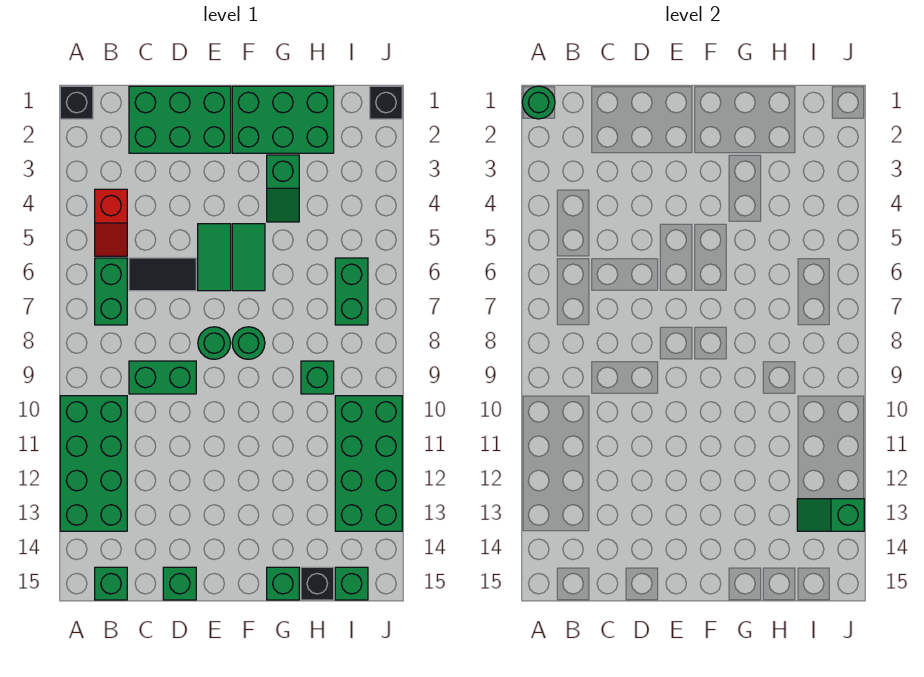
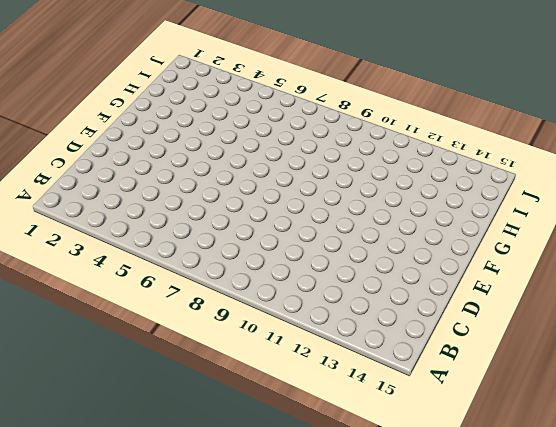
none -> black brick A1 level 1
none -> green brick A10:B13 level 1
none -> red slope B4:B5 level 1 top 4

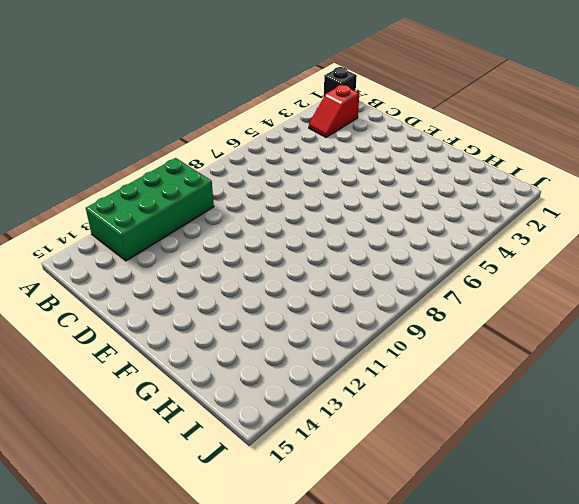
red slope B2:B3 level 1 top 2 -> red slope B4:B5 level 1 top 4
none -> green brick B6:B7 level 1
none -> green brick B15 level 1
none -> green brick C1:E2 level 1

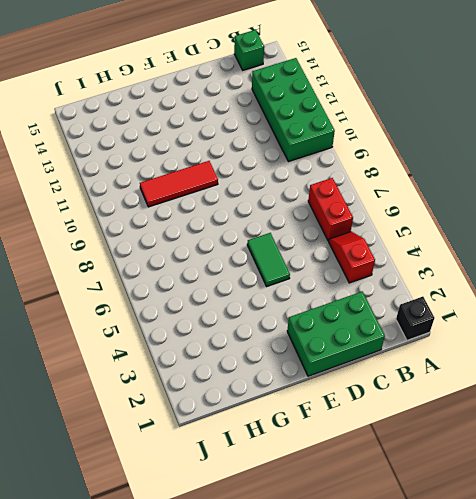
red brick B6:B7 level 1 -> green brick B6:B7 level 1
red tile F10:H10 level 1 -> none
none -> black tile C6:D6 level 1
none -> green brick C9:D9 level 1
none -> green brick D15 level 1

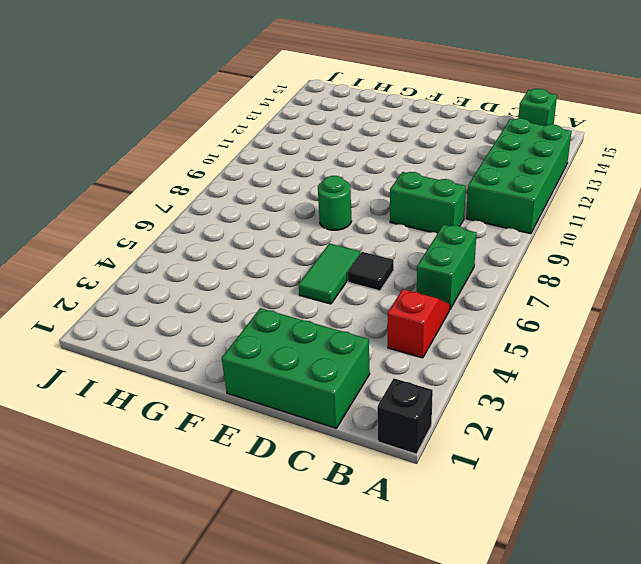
black tile D6 level 1 -> black tile C6:D6 level 1
none -> green brick D15 level 1
none -> green round brick E8 level 1
none -> green brick F1:H2 level 1

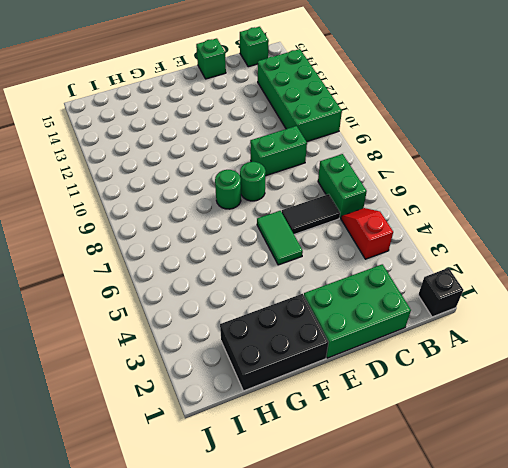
black brick F1:H2 level 1 -> green brick F1:H2 level 1
none -> green tile F5:F6 level 1
none -> green slope G3:G4 level 1 top 3
none -> green brick G15 level 1

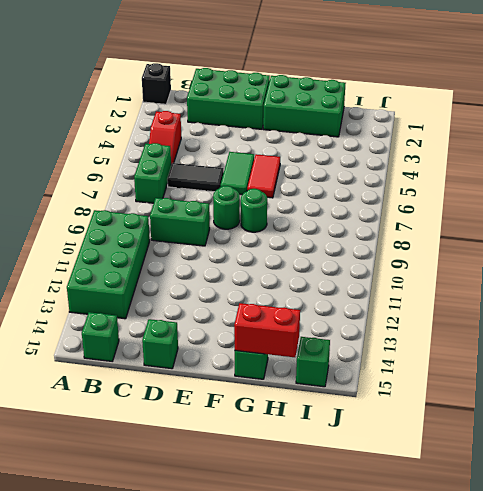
red tile F5:F6 level 1 -> green tile F5:F6 level 1
red brick G15:H15 level 2 -> none
none -> green slope G3:G4 level 1 top 3
none -> green brick H9 level 1
none -> black brick H15 level 1

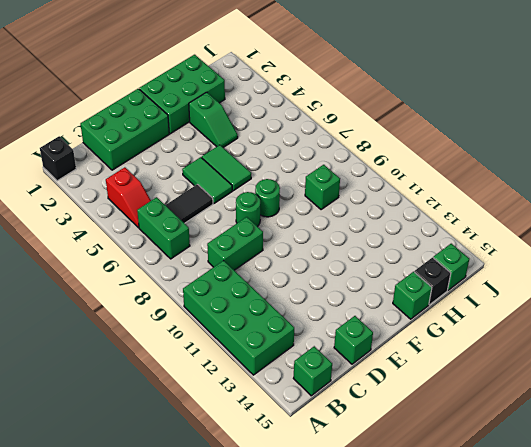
none -> green brick I6:I7 level 1
none -> green brick I10:J13 level 1
none -> black brick J1 level 1

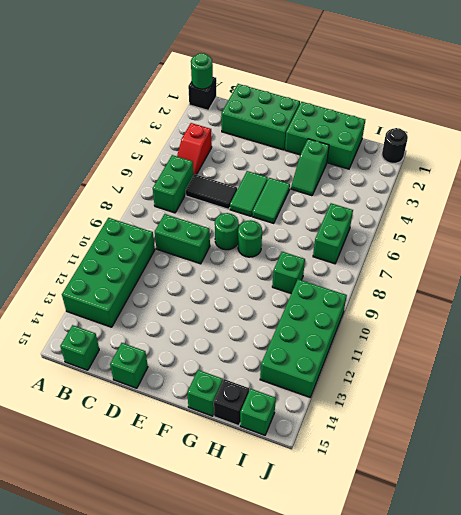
black round brick J1 level 1 -> black brick J1 level 1
none -> green slope I13:J13 level 2 top J

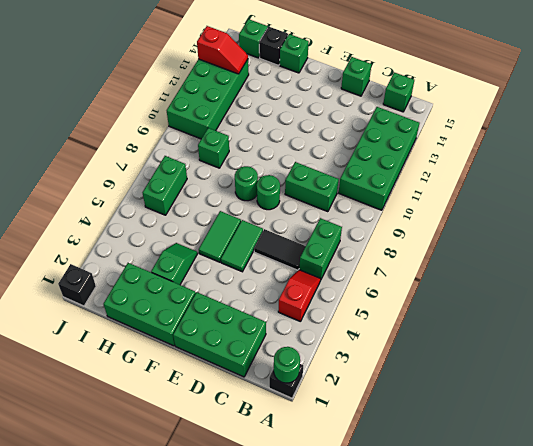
red slope I13:J13 level 2 top J -> green slope I13:J13 level 2 top J

